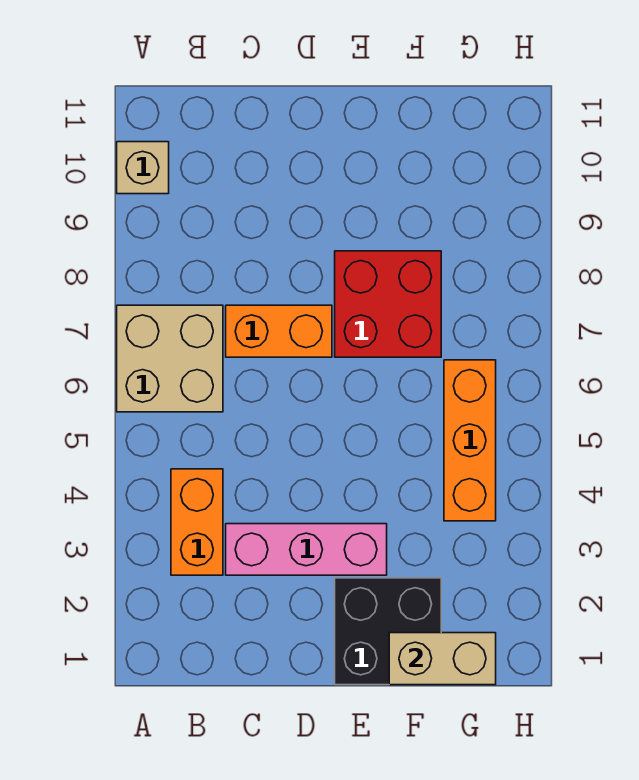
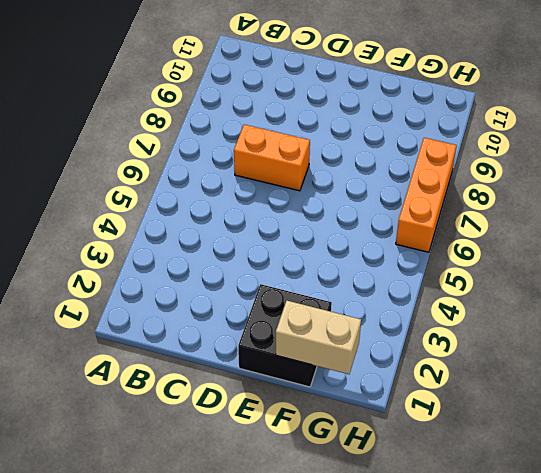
orange brick H6:H8 level 1 -> orange brick G4:G6 level 1
none -> tan brick A6:B7 level 1
none -> tan brick A10 level 1

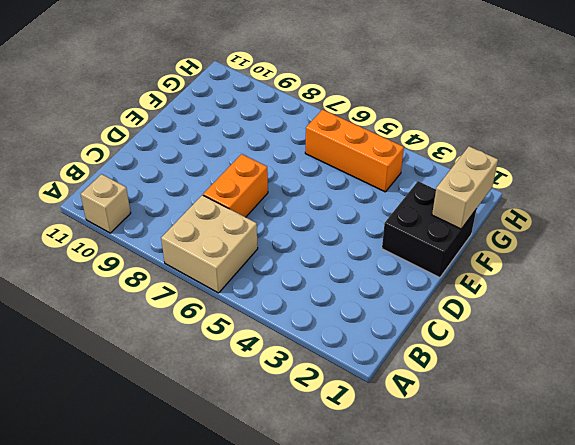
none -> orange brick B3:B4 level 1
none -> pink brick C3:E3 level 1

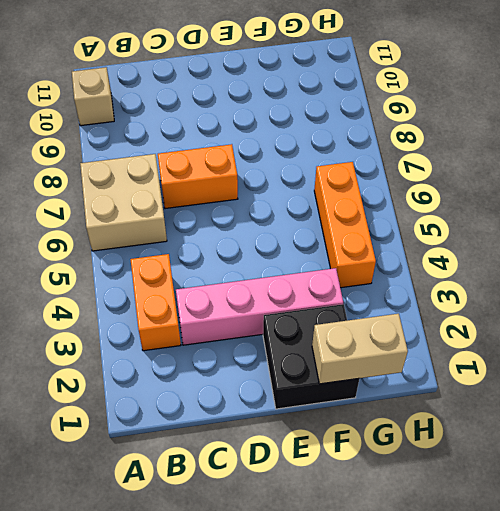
pink brick C3:F3 level 1 -> pink brick C3:E3 level 1
none -> red brick E7:F8 level 1

